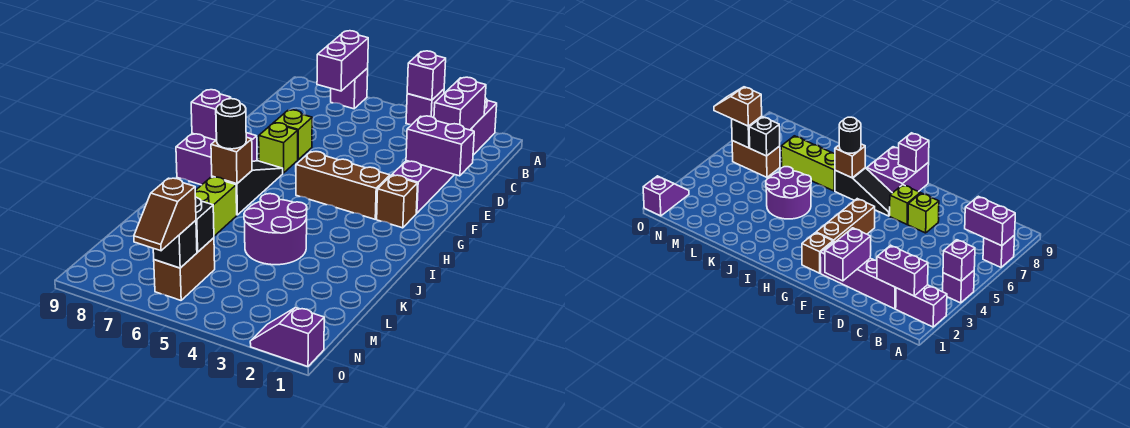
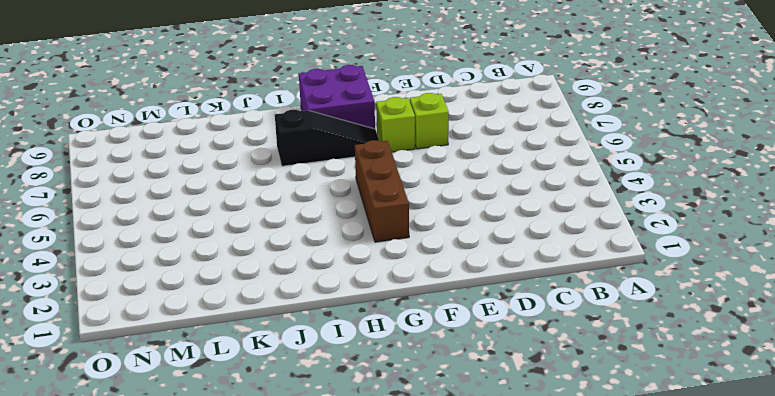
none -> purple brick A2:B2 level 1
none -> purple brick A4 level 1
none -> purple brick A7 level 1

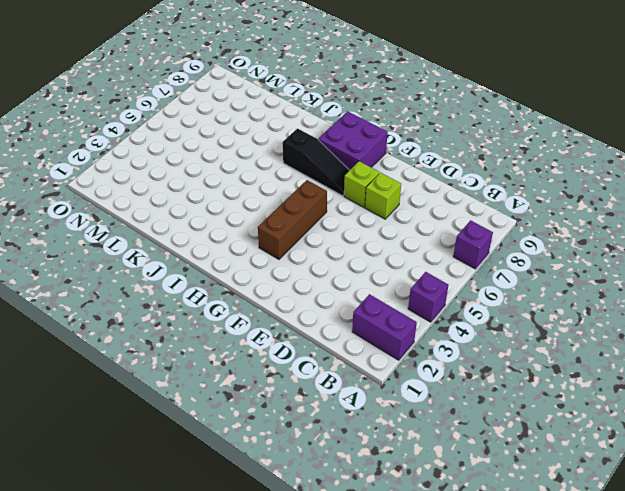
none -> purple brick C2:F2 level 1
none -> brown brick G2 level 1
none -> purple round brick J4:K5 level 1

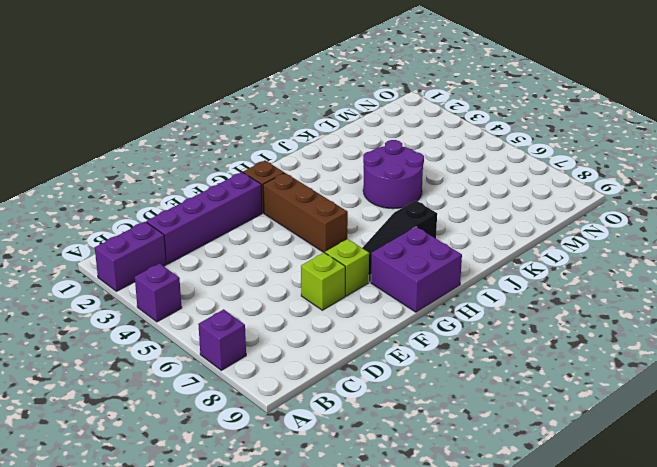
none -> lime brick J7:L7 level 1
none -> brown brick M6:N6 level 1
none -> purple slope O1:O2 level 1 top 1

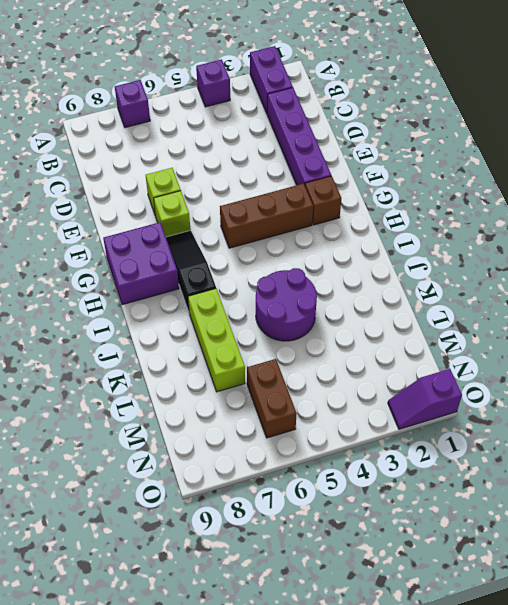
none -> purple brick A4 level 2
none -> purple brick A7:B7 level 2
none -> purple brick B2:C2 level 2

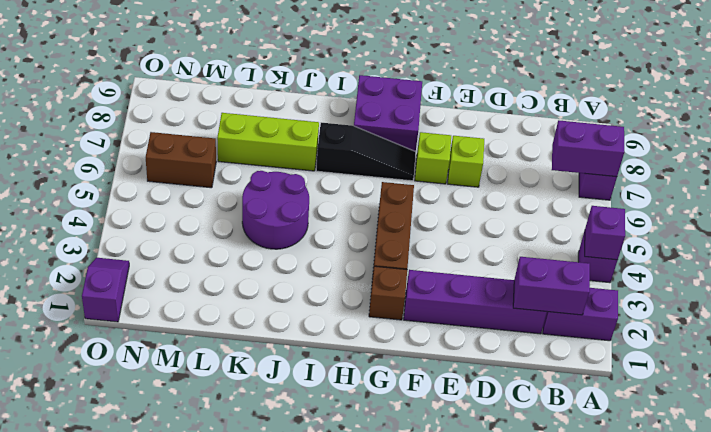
none -> purple brick E1:E2 level 2
none -> purple brick G9 level 2
none -> brown brick I7 level 2

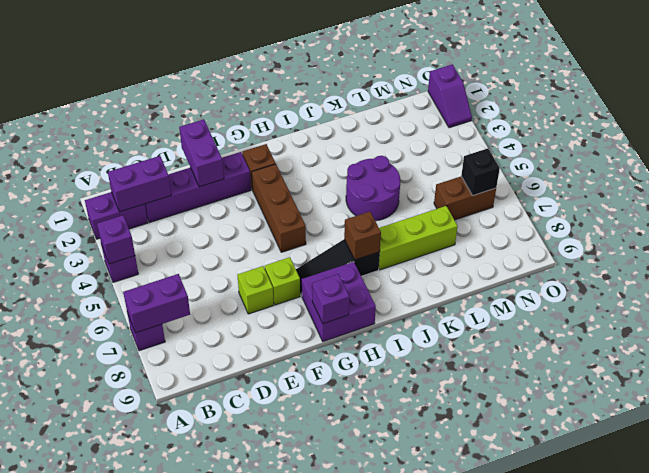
none -> black brick M6 level 2
none -> black round brick I7 level 3
none -> brown slope N6:O6 level 3 top N

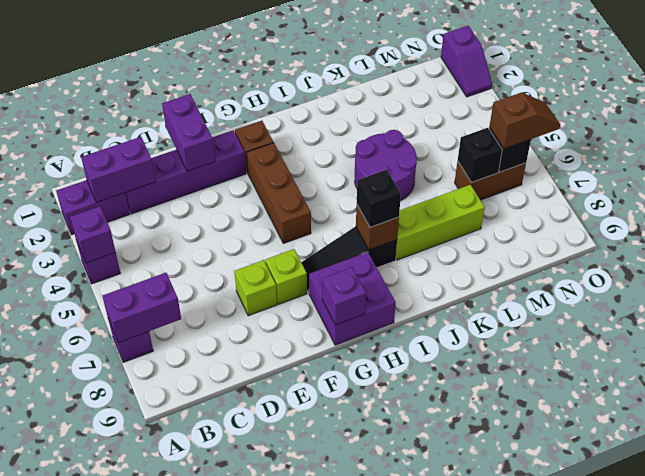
black brick I7 level 3 -> black round brick I7 level 3

